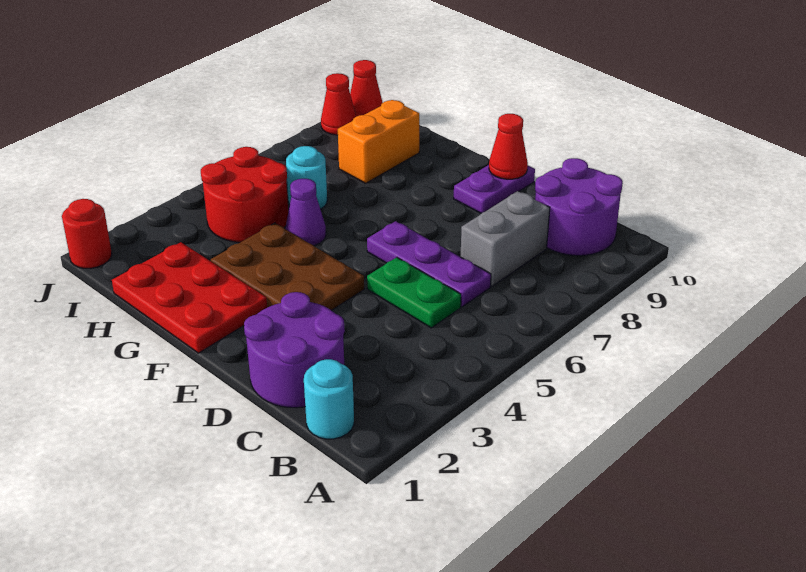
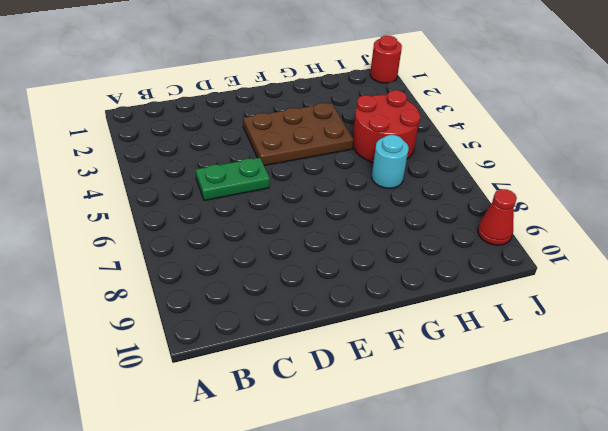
none -> cyan round brick B1 level 1
none -> purple round brick B9:C10 level 1
none -> purple round brick C1:D2 level 1

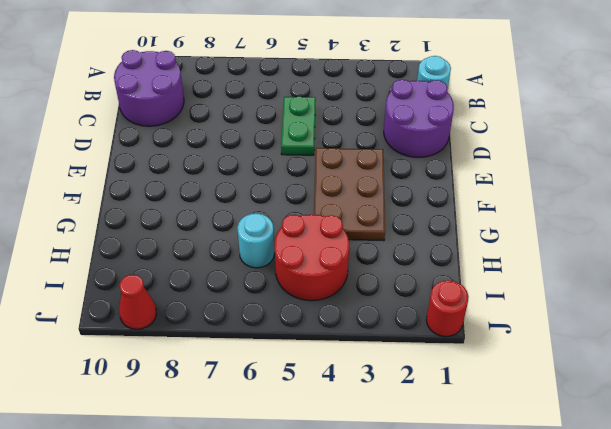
none -> purple plate C6:E6 level 1
none -> grey brick C7:C8 level 1
none -> purple plate E9:E10 level 1

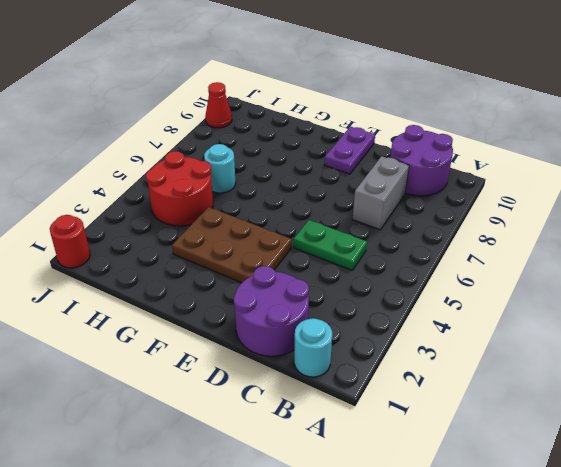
none -> purple plate C6:E6 level 1
none -> red plate F1:H2 level 1
none -> purple cone G5 level 1

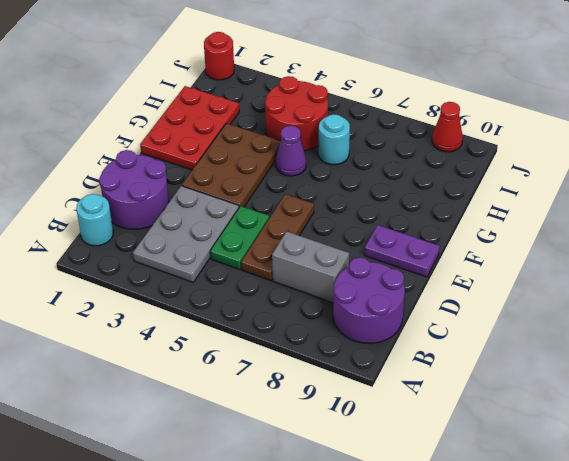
grey plate B3:D4 level 1 -> none
brown plate C6:E6 level 1 -> purple plate C6:E6 level 1
none -> orange brick H8:H9 level 1
none -> red cone J10 level 1
none -> red cone E10 level 2

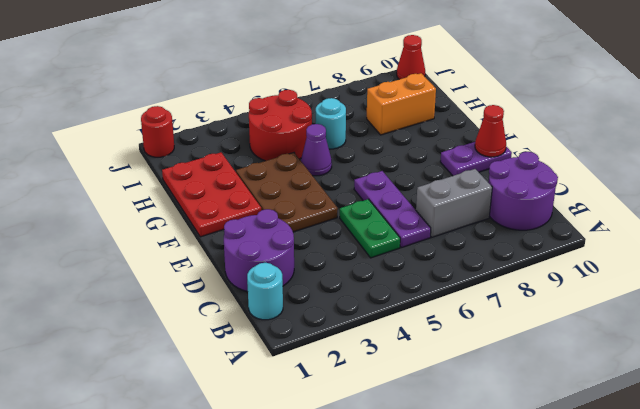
none -> red cone J9 level 1

